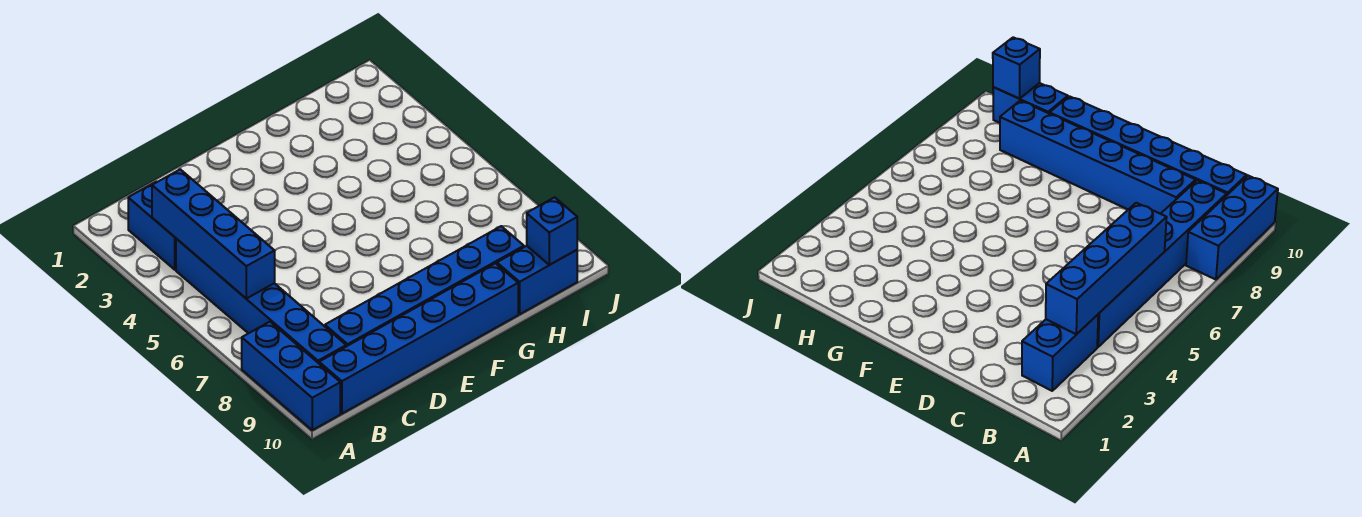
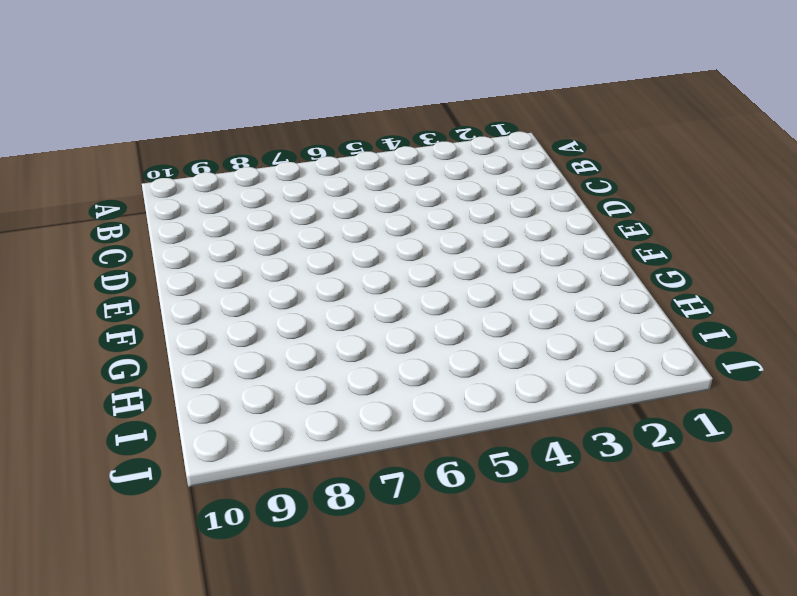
none -> blue brick A8:A10 level 1
none -> blue brick B2:B3 level 1

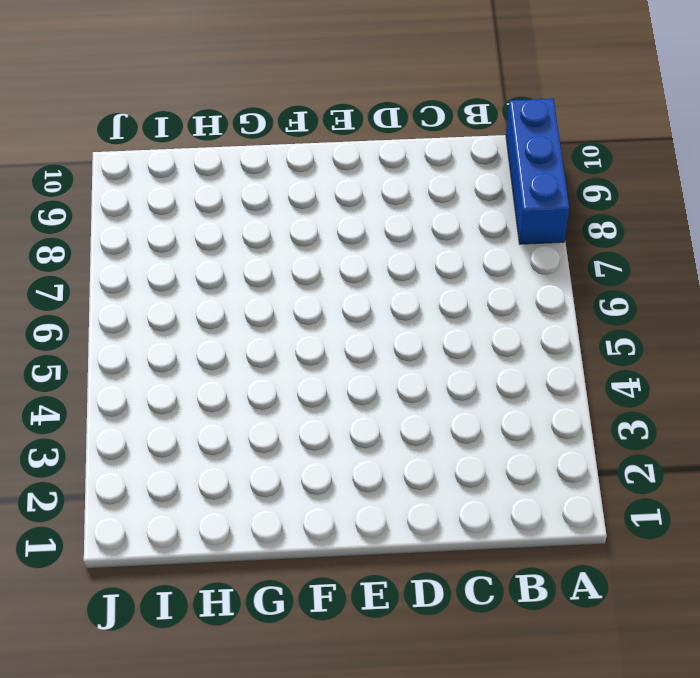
none -> blue brick B2:B3 level 1
none -> blue brick B4:B9 level 1

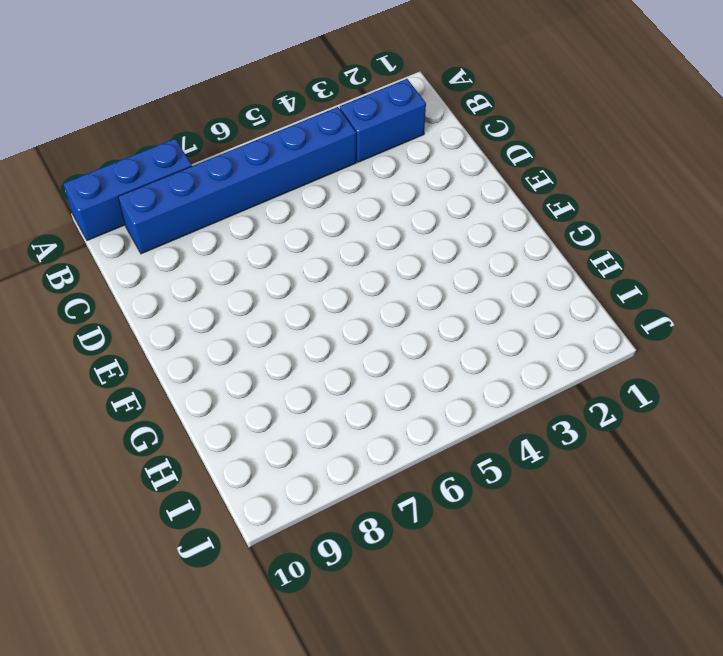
none -> blue brick B10:G10 level 1
none -> blue brick C9:H9 level 1

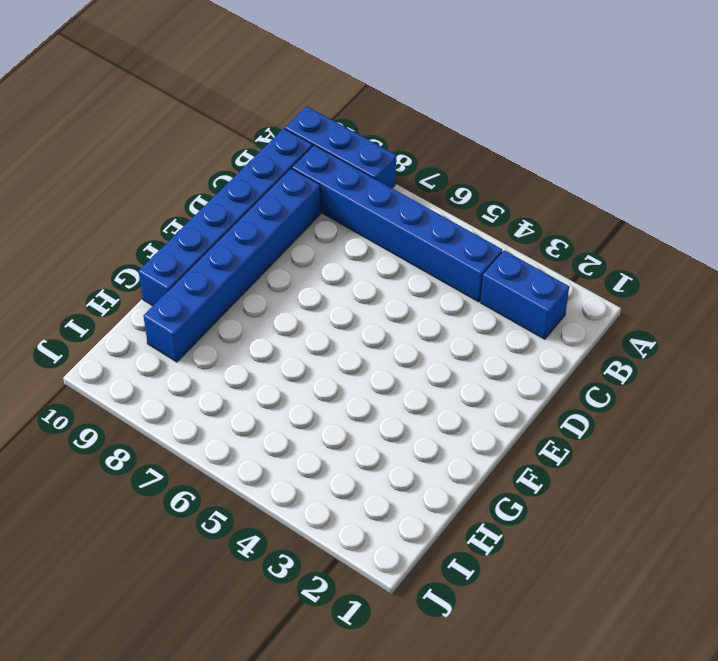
none -> blue brick H10:I10 level 1
none -> blue brick B3:B6 level 2

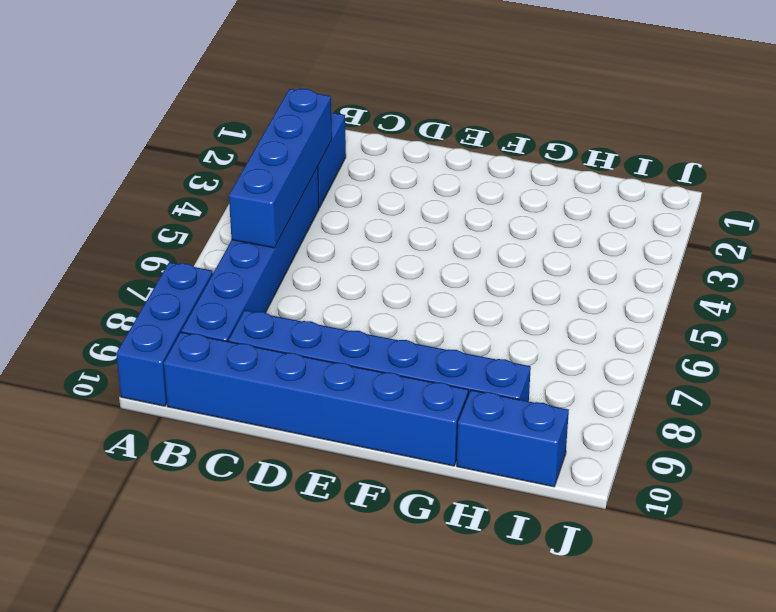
none -> blue brick I10 level 2

